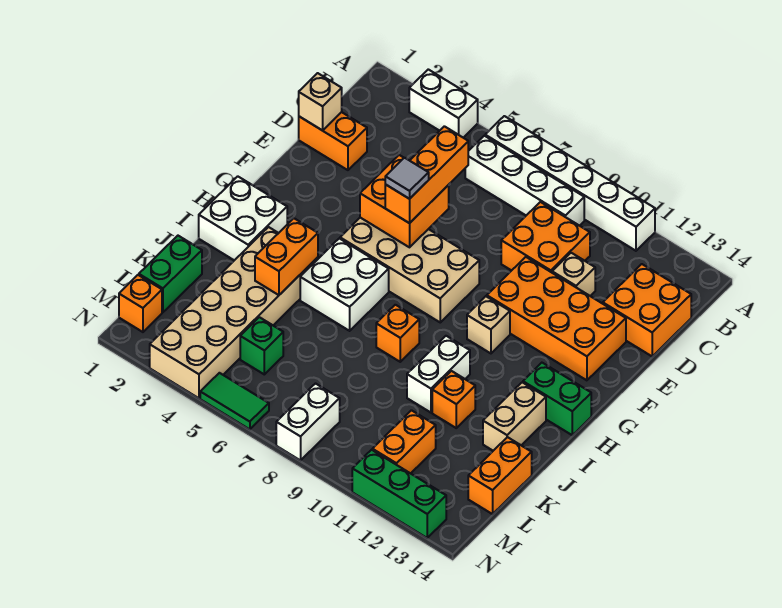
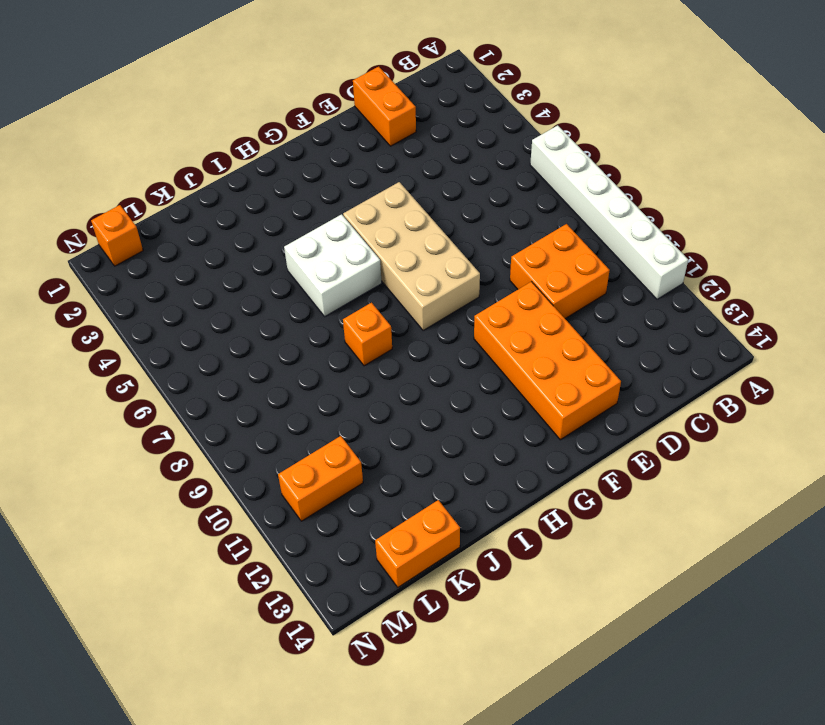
none -> white brick A3:A4 level 1
none -> white brick B6:B9 level 1
none -> orange brick C13:D14 level 1
none -> tan brick D11 level 1

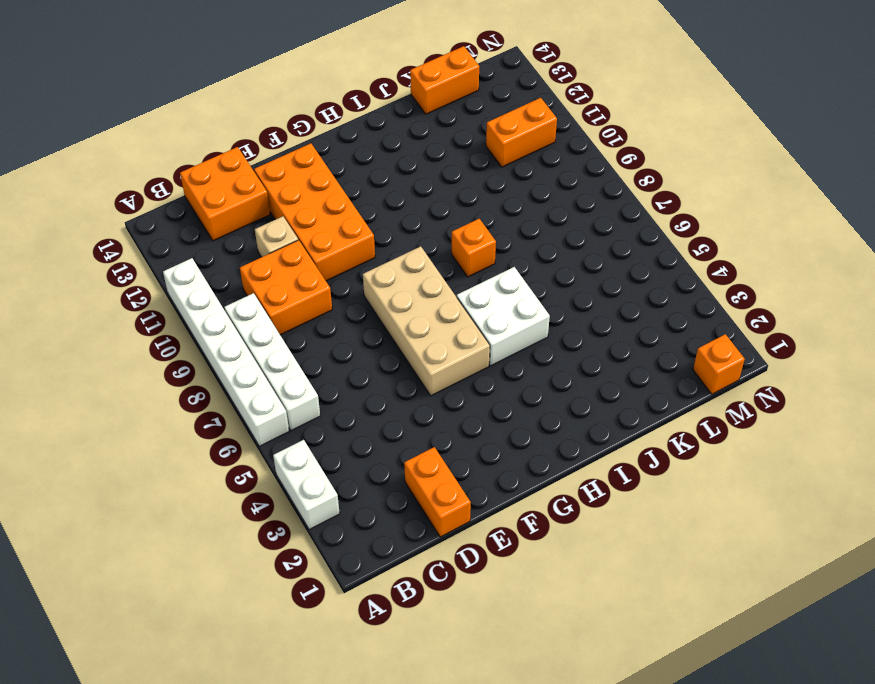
none -> tan brick G10 level 1
none -> white brick H1:I2 level 1
none -> green brick H13:H14 level 1
none -> tan brick I3:N4 level 1

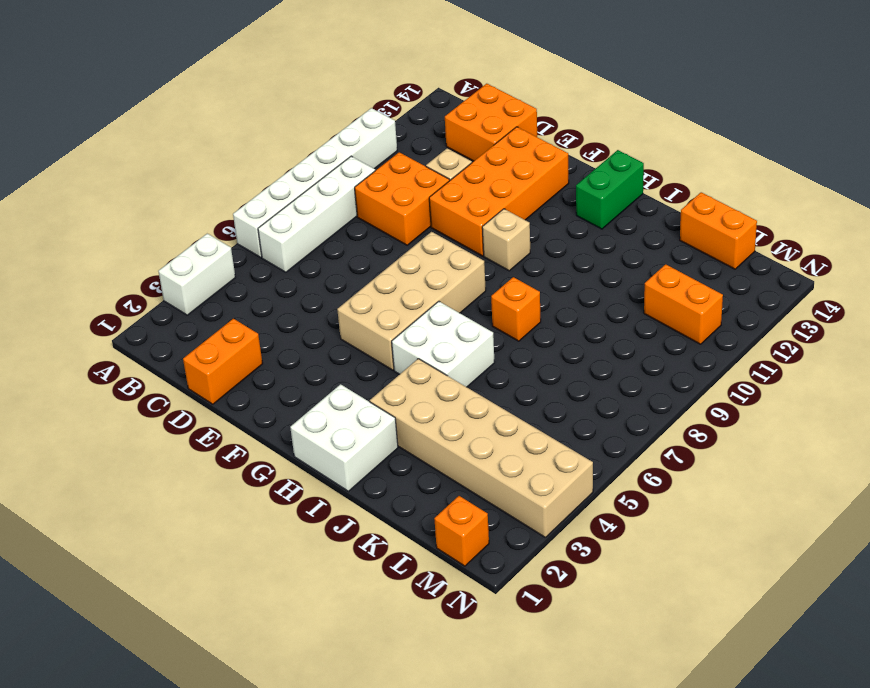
none -> white brick I10:J10 level 1
none -> tan brick I13:J13 level 1
none -> orange brick J11 level 1
none -> green brick K1:L1 level 1

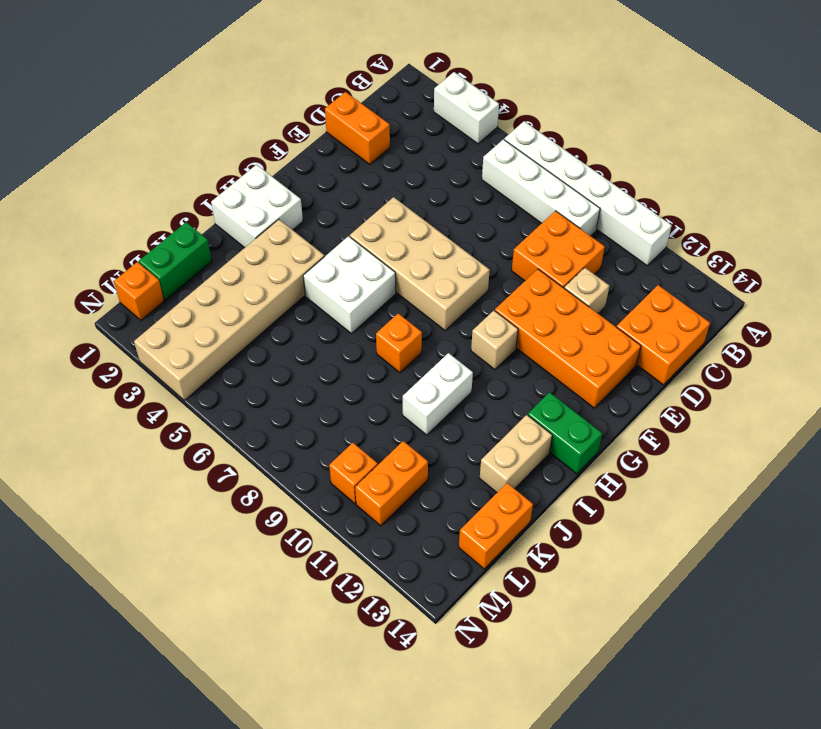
orange brick M10 level 1 -> orange brick J11 level 1
none -> green brick L5 level 1
none -> white brick M8:N8 level 1
none -> green tile N5:N6 level 1
none -> green brick N11:N13 level 1

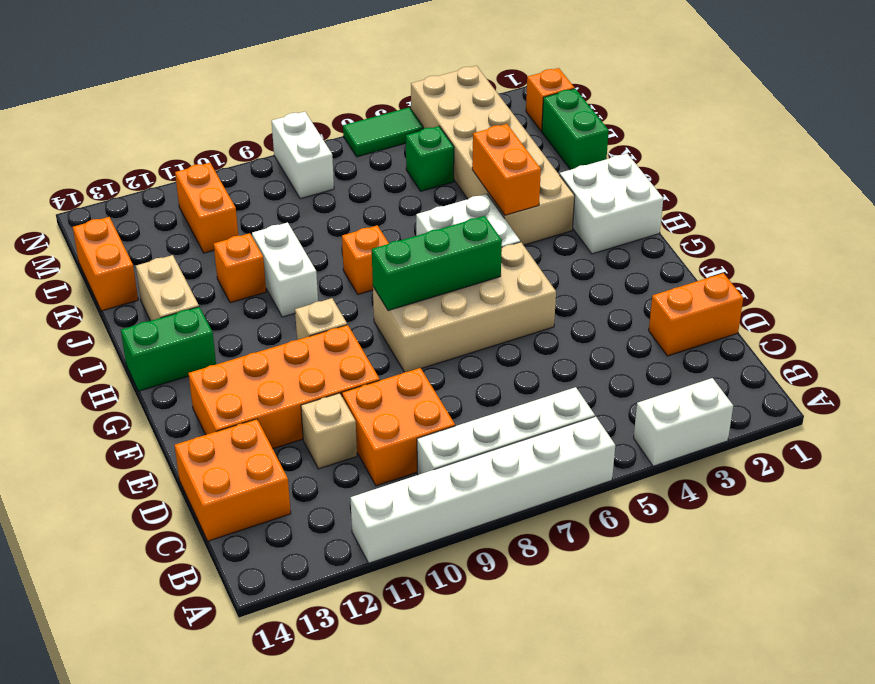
green brick G6:G8 level 2 -> green brick N11:N13 level 1
none -> tan brick D1 level 2
none -> orange brick E5:F6 level 2
none -> orange brick D6:F6 level 3
none -> grey tile F6 level 4

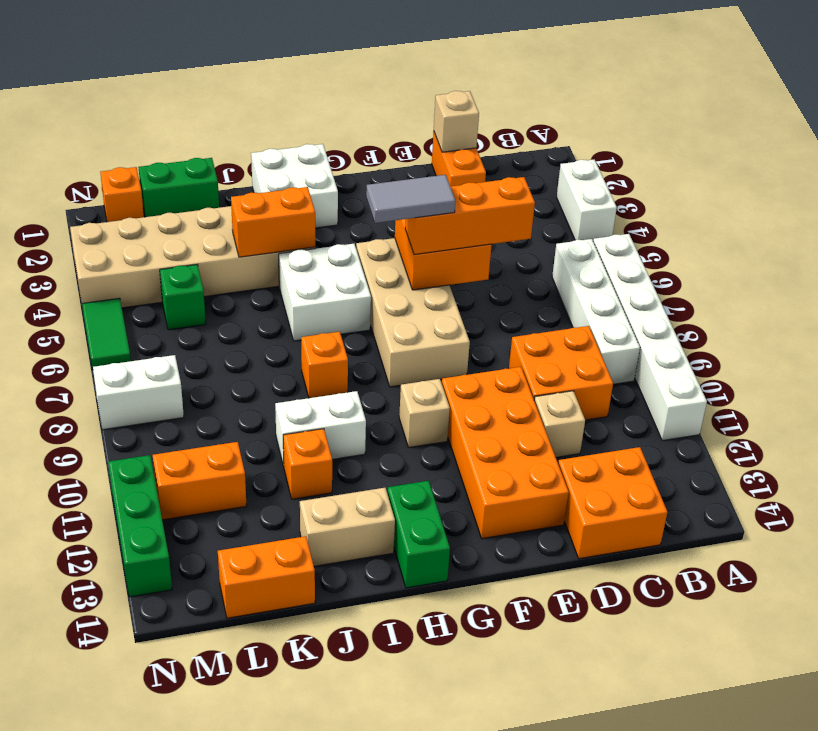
grey tile F6:G6 level 4 -> grey tile F6 level 4

